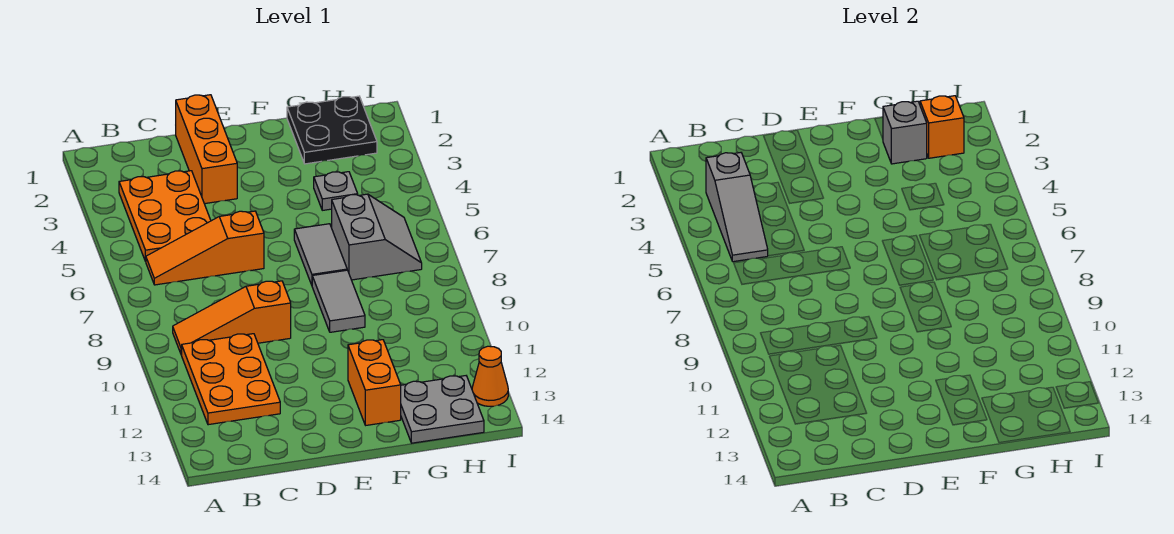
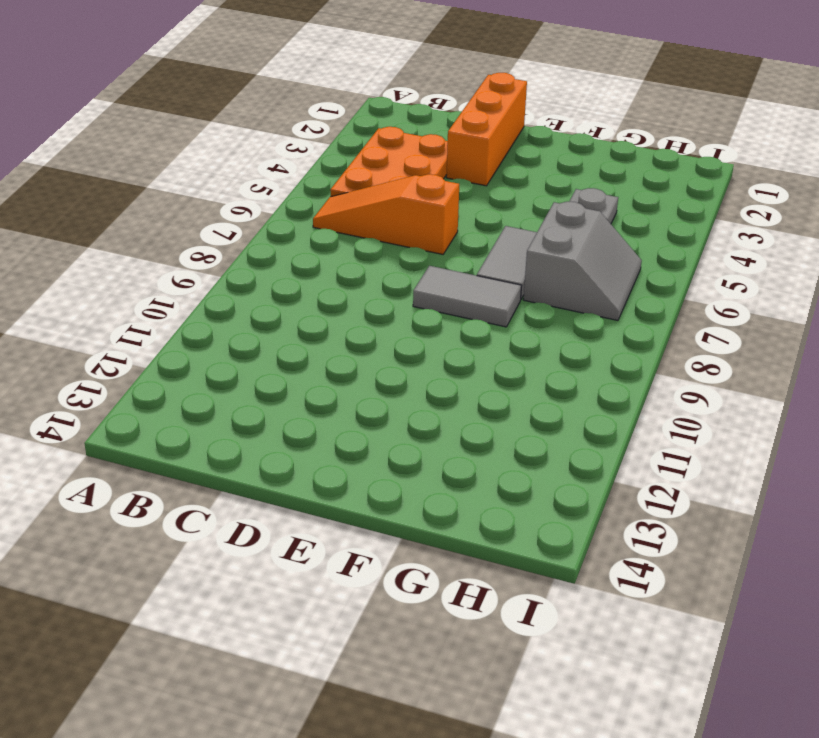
grey tile E8:F8 level 1 -> grey tile F8:F9 level 1
none -> orange slope B9:D9 level 1 top D
none -> orange plate B10:C12 level 1
none -> orange brick F12:F13 level 1

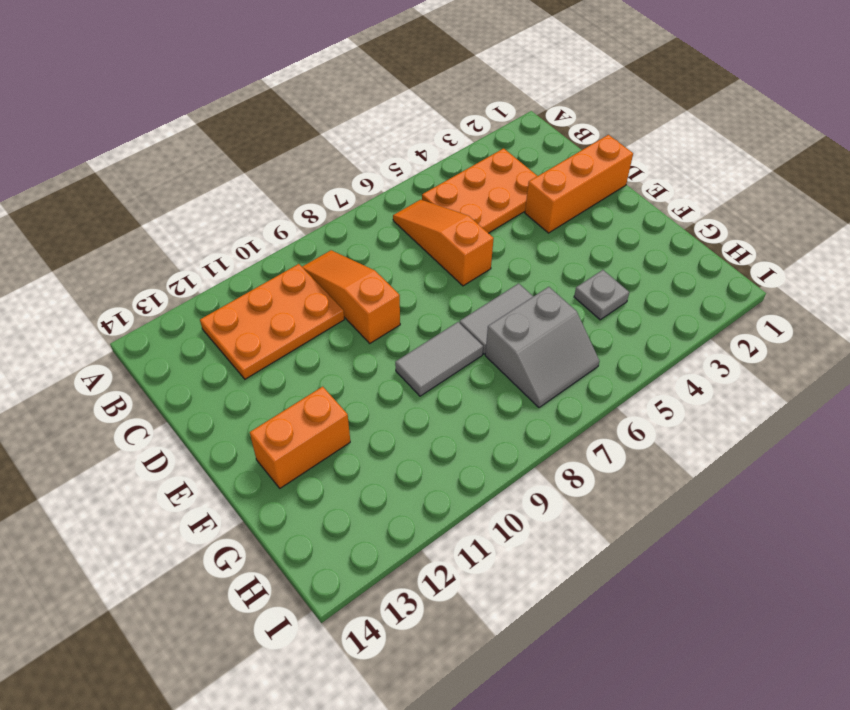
none -> black plate G1:H2 level 1
none -> grey plate G13:H14 level 1
none -> orange cone I13 level 1

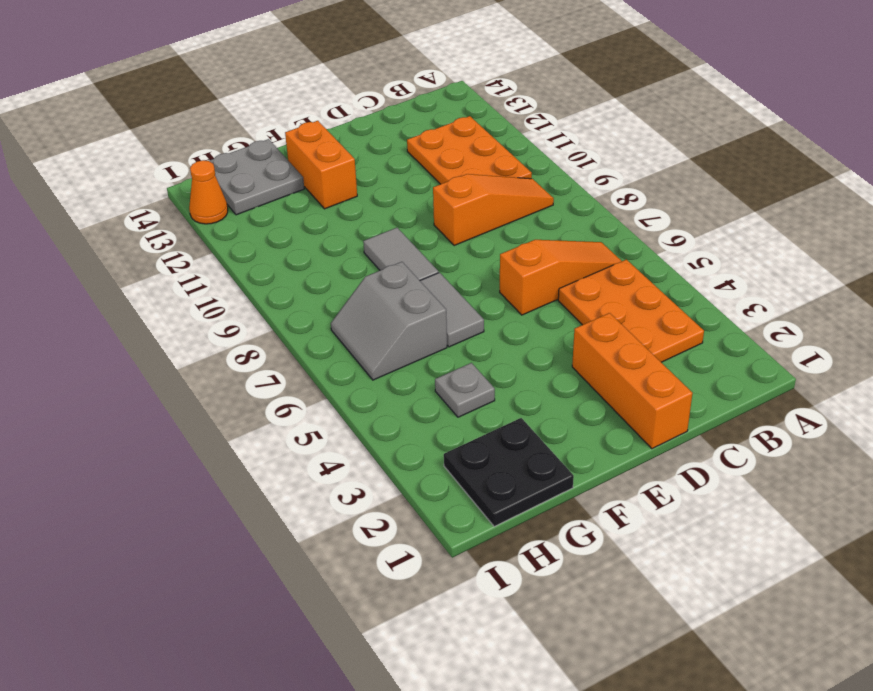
none -> grey slope B3:B5 level 2 top 3
none -> grey brick G2 level 2
none -> orange brick H2 level 2

